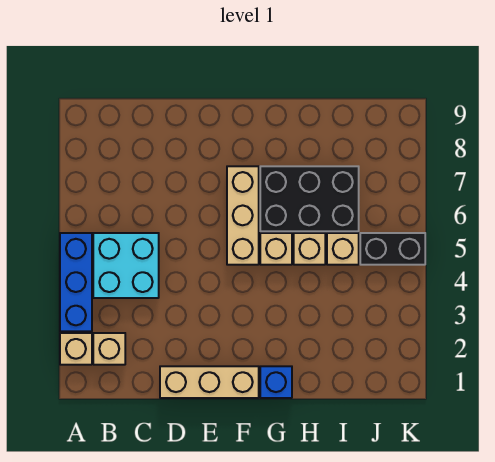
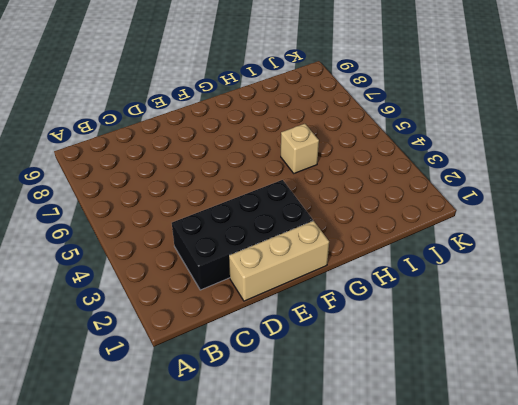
black brick C2:F3 level 1 -> none
none -> tan brick A2 level 1
none -> blue brick A3:A5 level 1
none -> tan brick B2 level 1

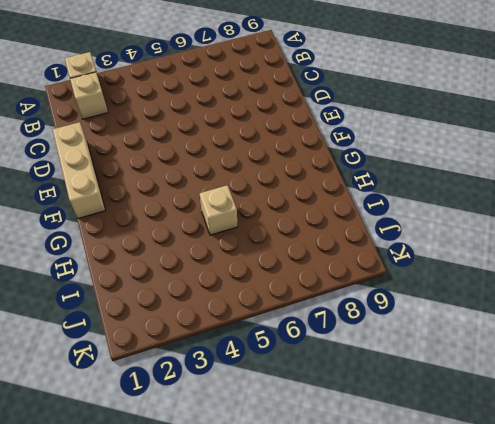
none -> blue brick A3:A5 level 1
none -> cyan brick B4:C5 level 1
none -> tan brick F5:F7 level 1

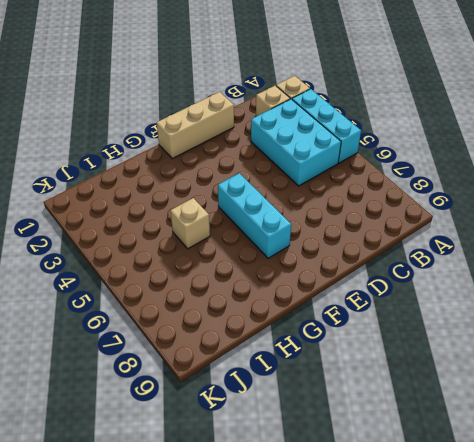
cyan brick A3:A5 level 1 -> blue brick A3:A5 level 1
cyan brick B3:C5 level 1 -> cyan brick B4:C5 level 1
cyan brick F5:F7 level 1 -> tan brick F5:F7 level 1
none -> blue brick G1 level 1
none -> tan brick G5 level 1
none -> black brick G6:I7 level 1

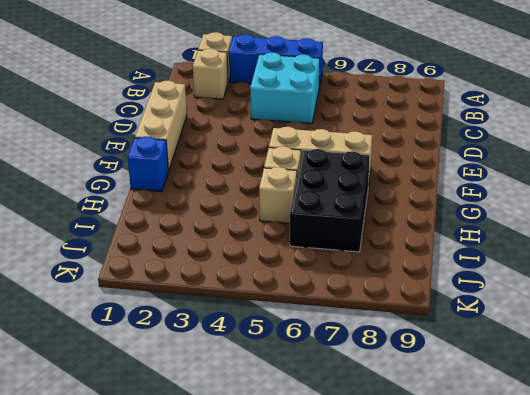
none -> tan brick I5 level 1
none -> black brick J5:K5 level 1

